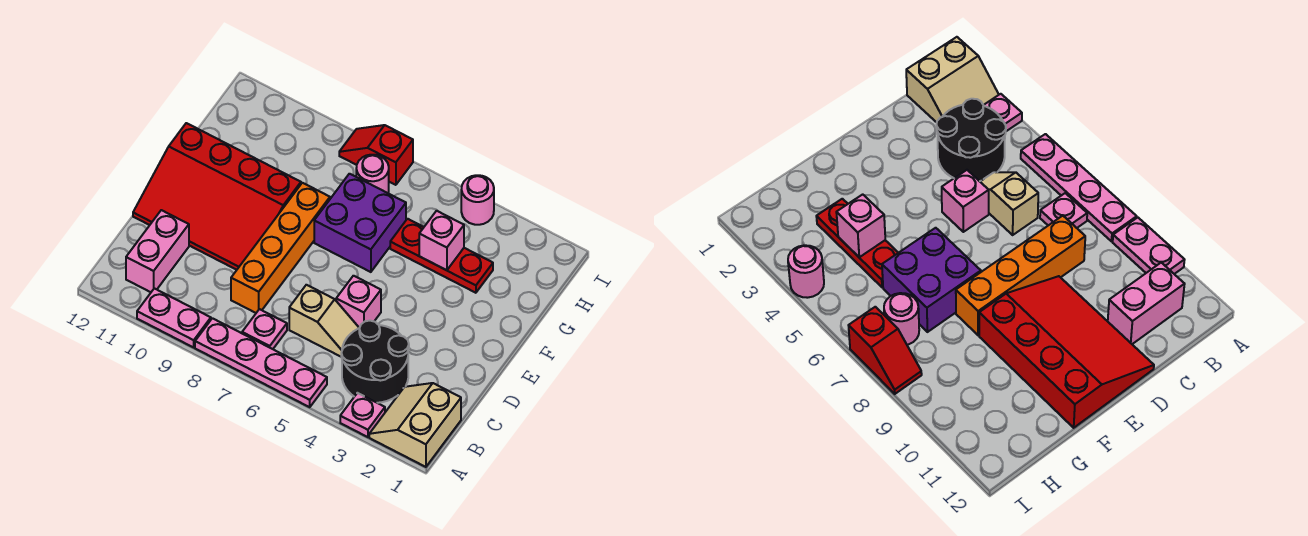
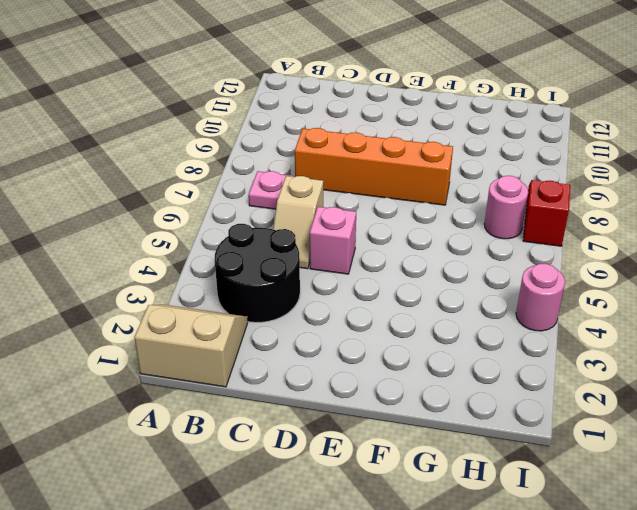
none -> pink plate A3 level 1
none -> pink plate A5:A8 level 1
none -> pink plate A9:A10 level 1

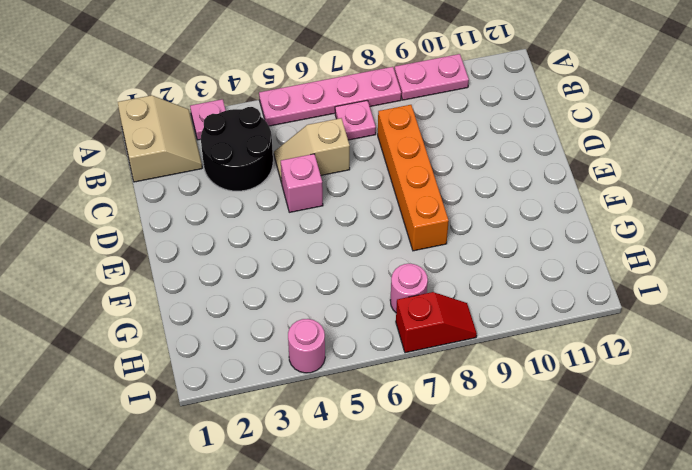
none -> pink brick B11:C11 level 1
none -> red slope D9:F12 level 1 top F
none -> purple brick F6:G7 level 1

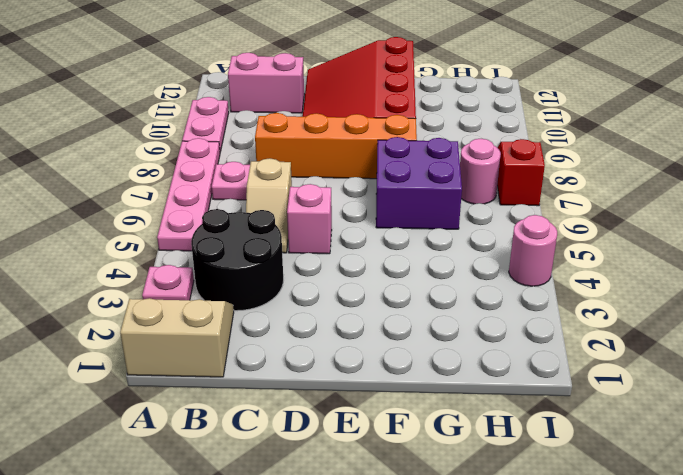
none -> red plate G3:G5 level 1
none -> pink brick G4 level 2

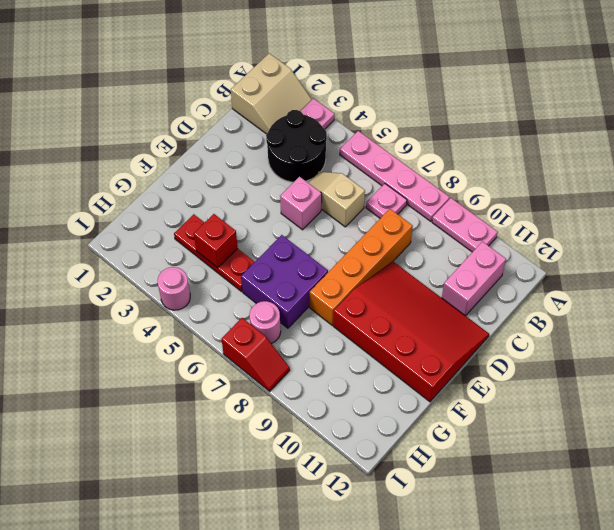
red brick G4 level 2 -> pink brick G4 level 2

